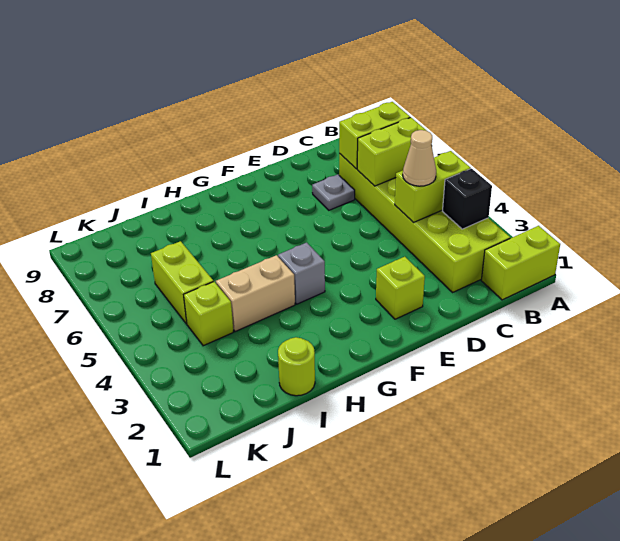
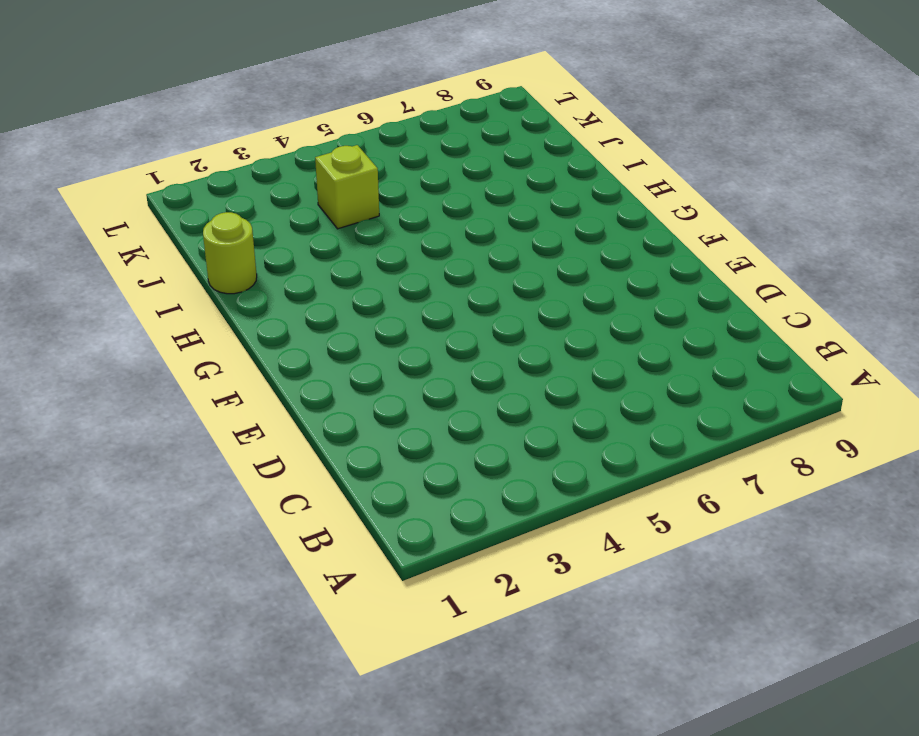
none -> lime brick A1:B1 level 1
none -> lime brick B2:C7 level 1
none -> grey plate D7 level 1

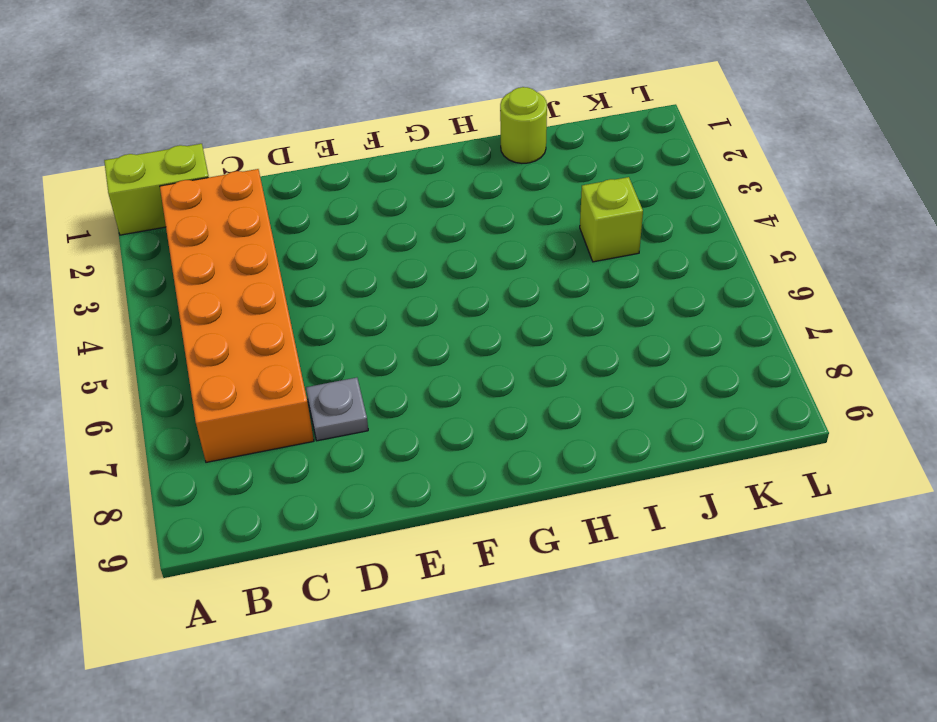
orange brick B2:C7 level 1 -> lime brick B2:C7 level 1
none -> lime brick E2 level 1
none -> grey brick G4 level 1
none -> tan brick H4:I4 level 1

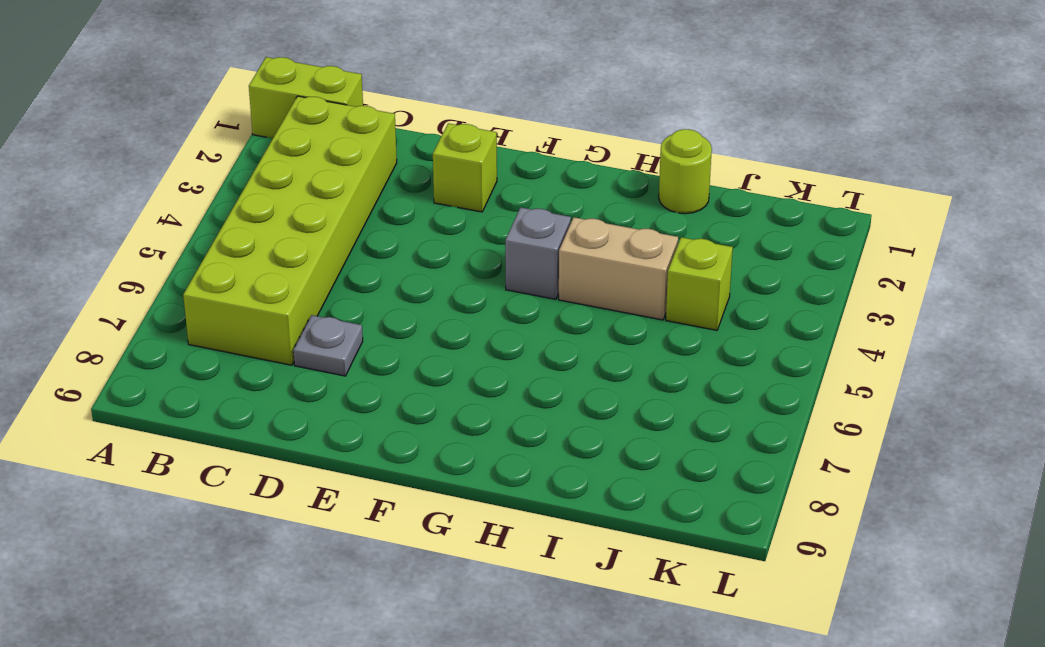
none -> lime brick J5:J6 level 1
none -> black brick B3 level 2
none -> lime brick B4:C4 level 2

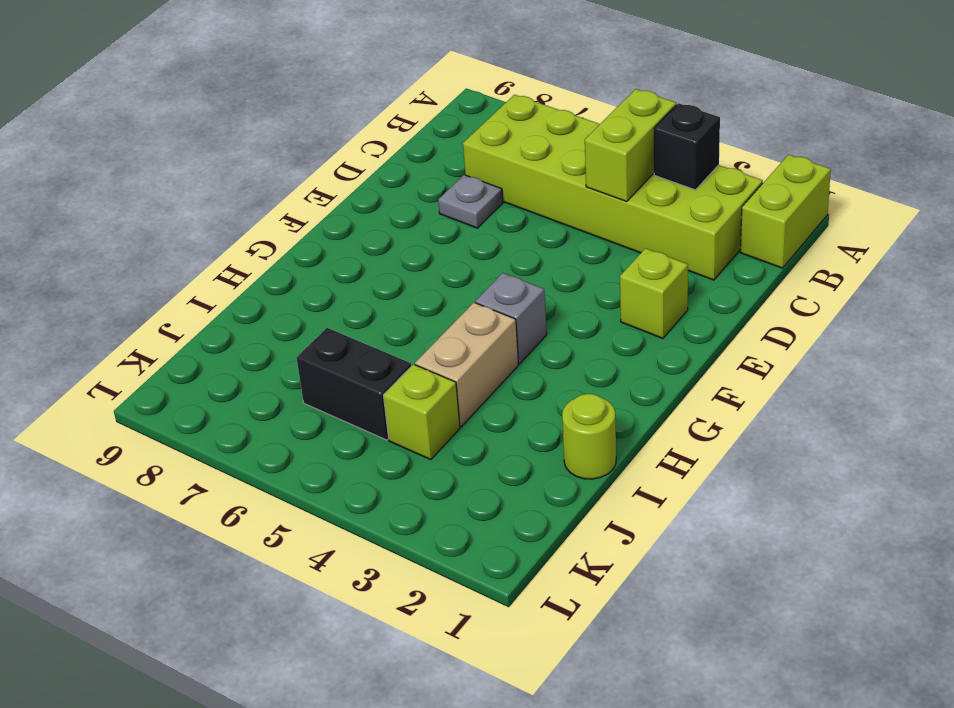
black brick J5:J6 level 1 -> lime brick J5:J6 level 1
none -> lime brick B6:C6 level 2
none -> lime brick B7:C7 level 2
none -> tan cone C4 level 3

